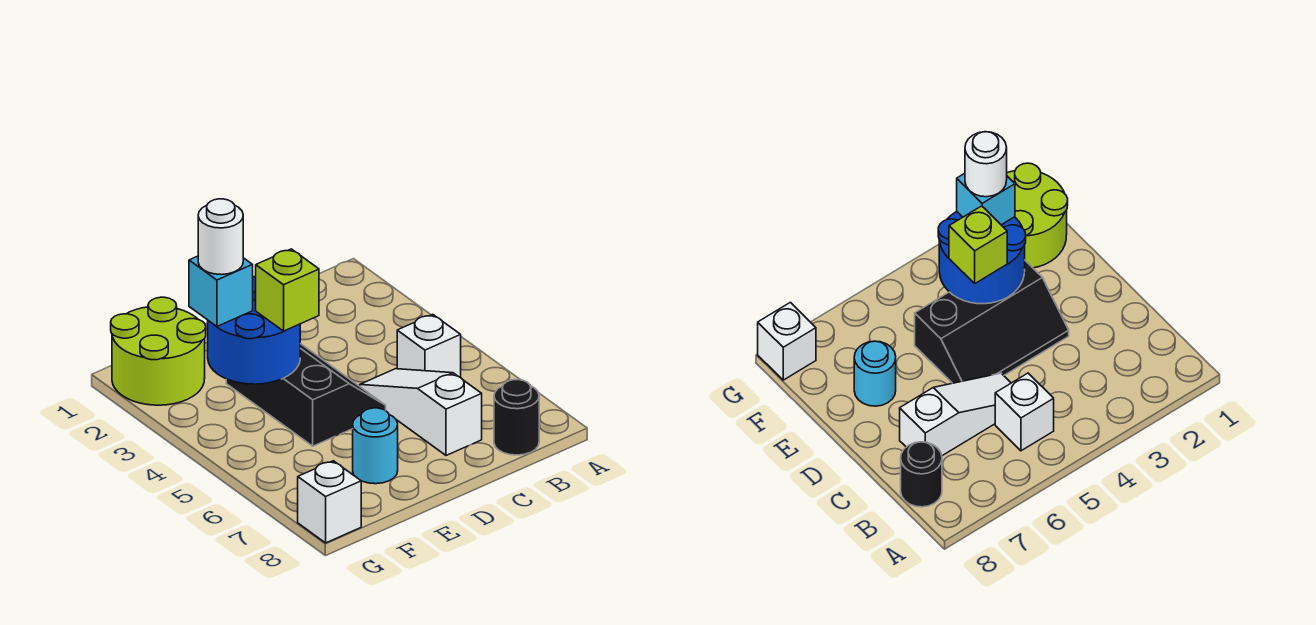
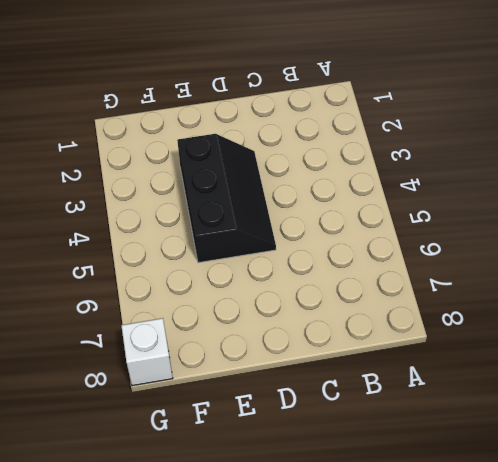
none -> white brick B5 level 1
none -> black round brick B8 level 1

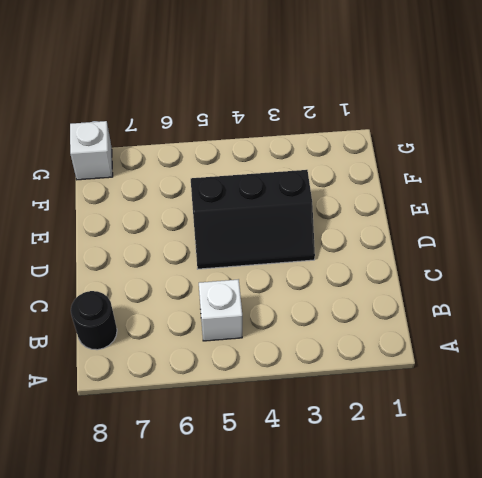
none -> white slope C5:C7 level 1 top 7
none -> cyan round brick E7 level 1

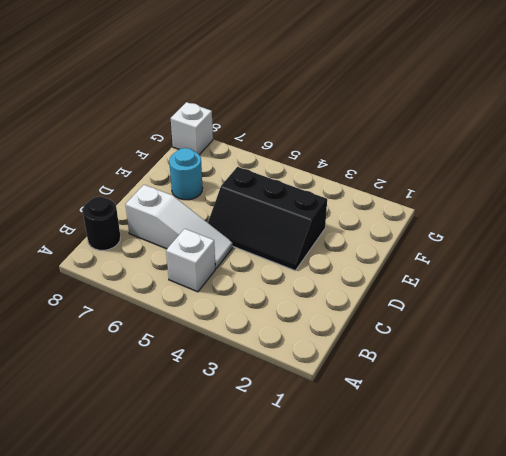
none -> lime round brick F1:G2 level 1
none -> blue round brick E3:F4 level 2

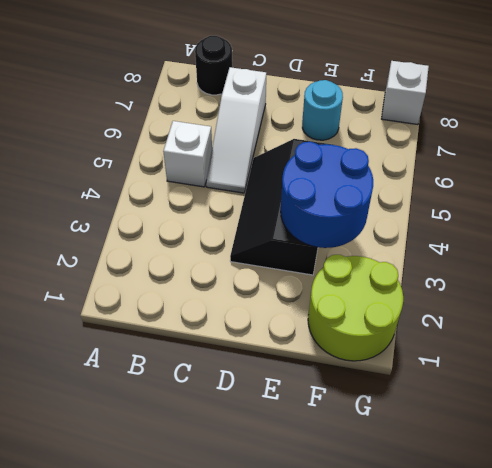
none -> lime brick E4 level 3
none -> cyan brick F3 level 3

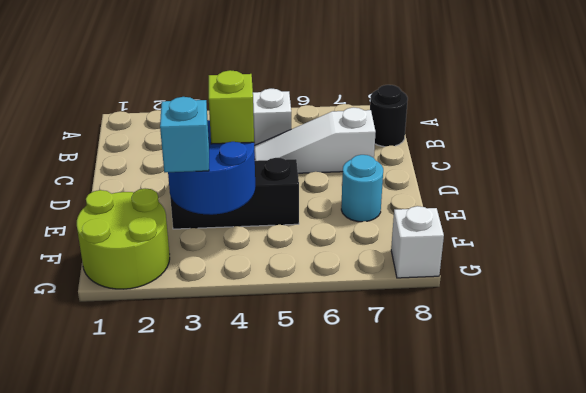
none -> white round brick F3 level 4

